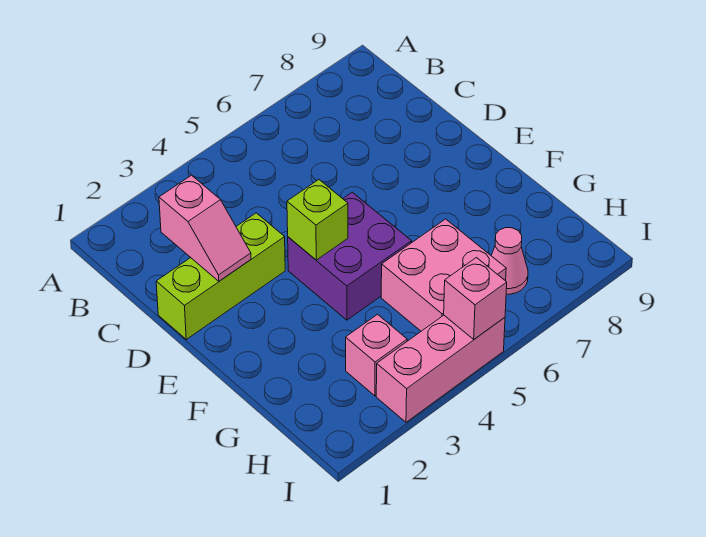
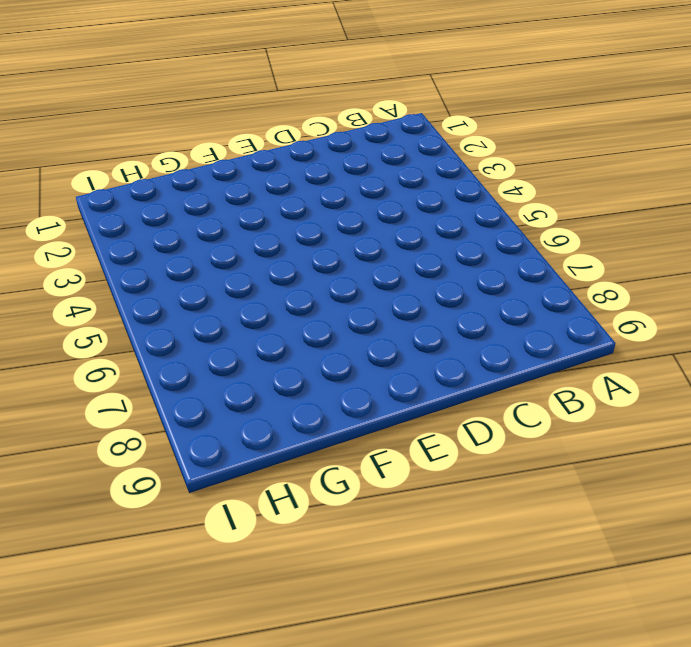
none -> lime brick D1:D3 level 1
none -> purple brick E4:F5 level 1

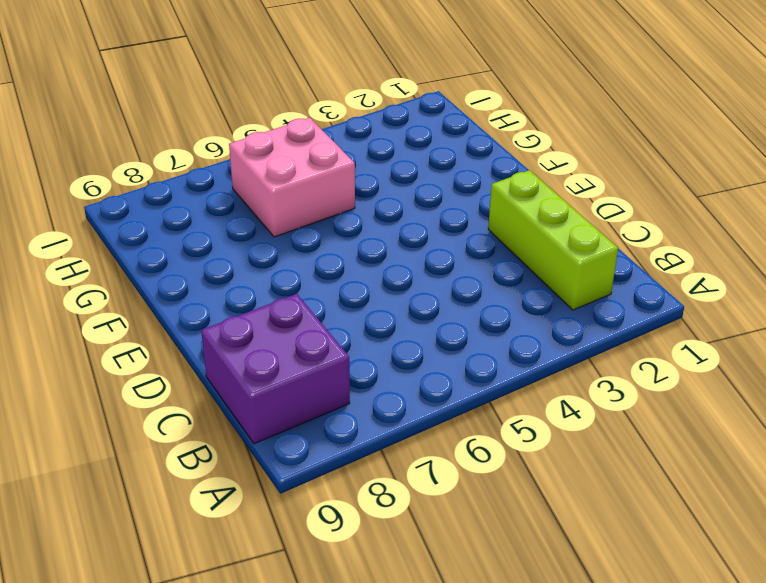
lime brick B2:D2 level 1 -> lime brick D1:D3 level 1
purple brick B8:C9 level 1 -> purple brick E4:F5 level 1
none -> pink brick H3 level 1
none -> pink cone H7 level 1

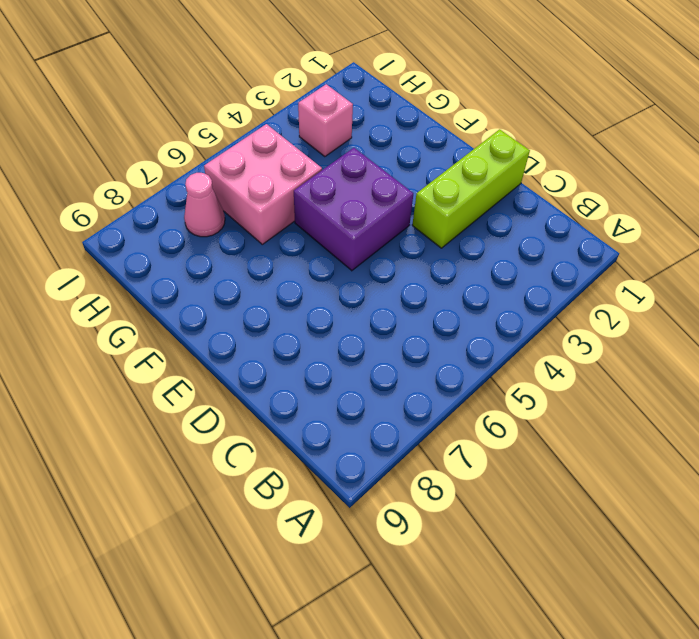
none -> pink brick I3:I5 level 1
none -> pink slope C2:D2 level 2 top C

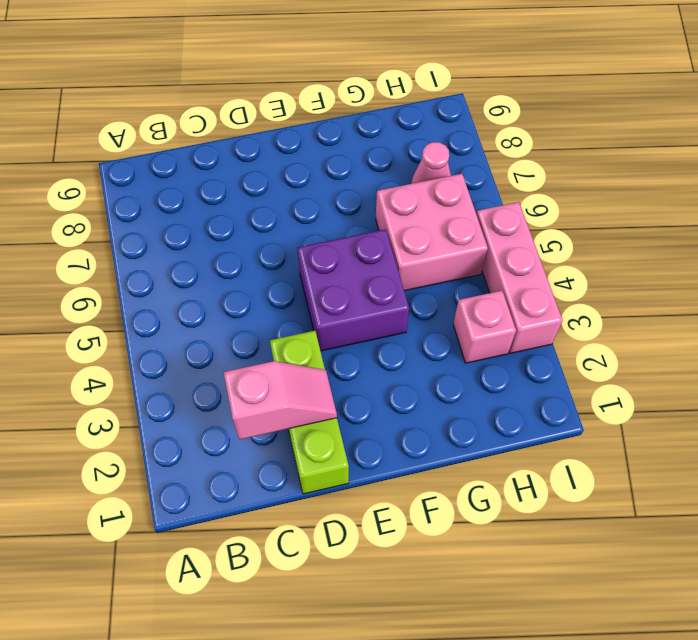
none -> lime brick E4 level 2
none -> pink brick I5 level 2

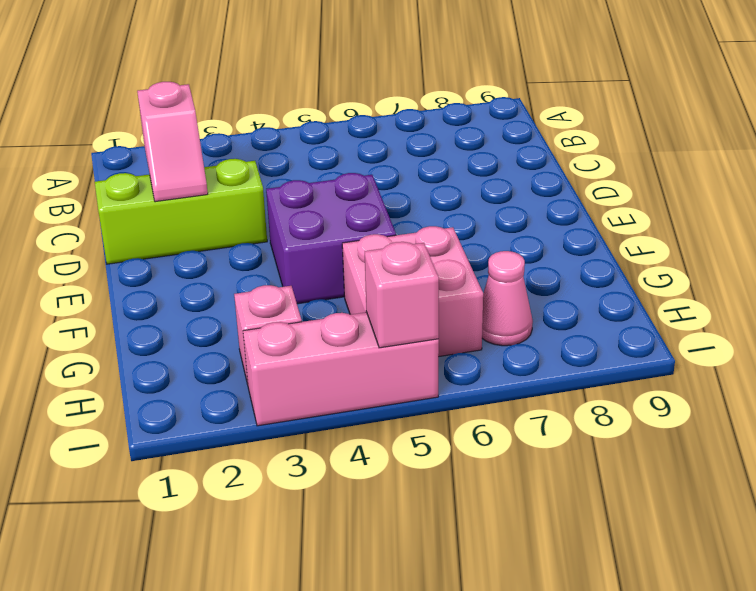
none -> lime brick E4 level 2

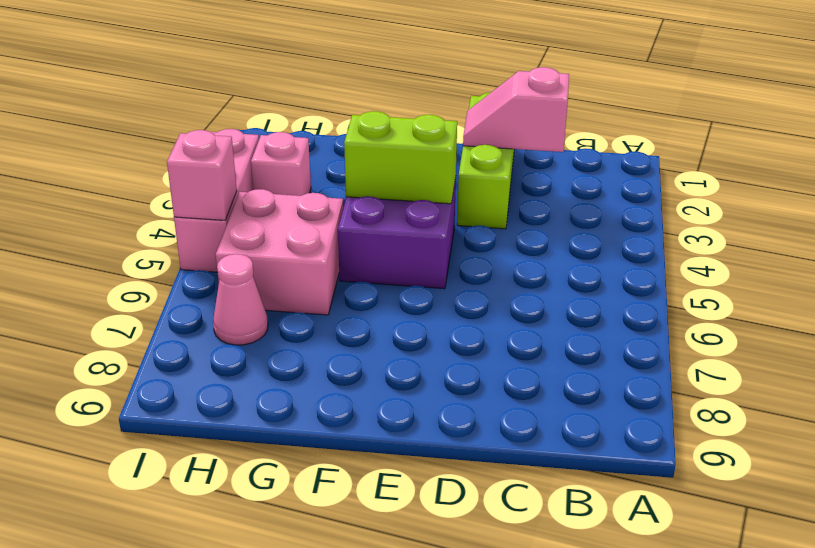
lime brick E4:F4 level 2 -> lime brick E4 level 2

